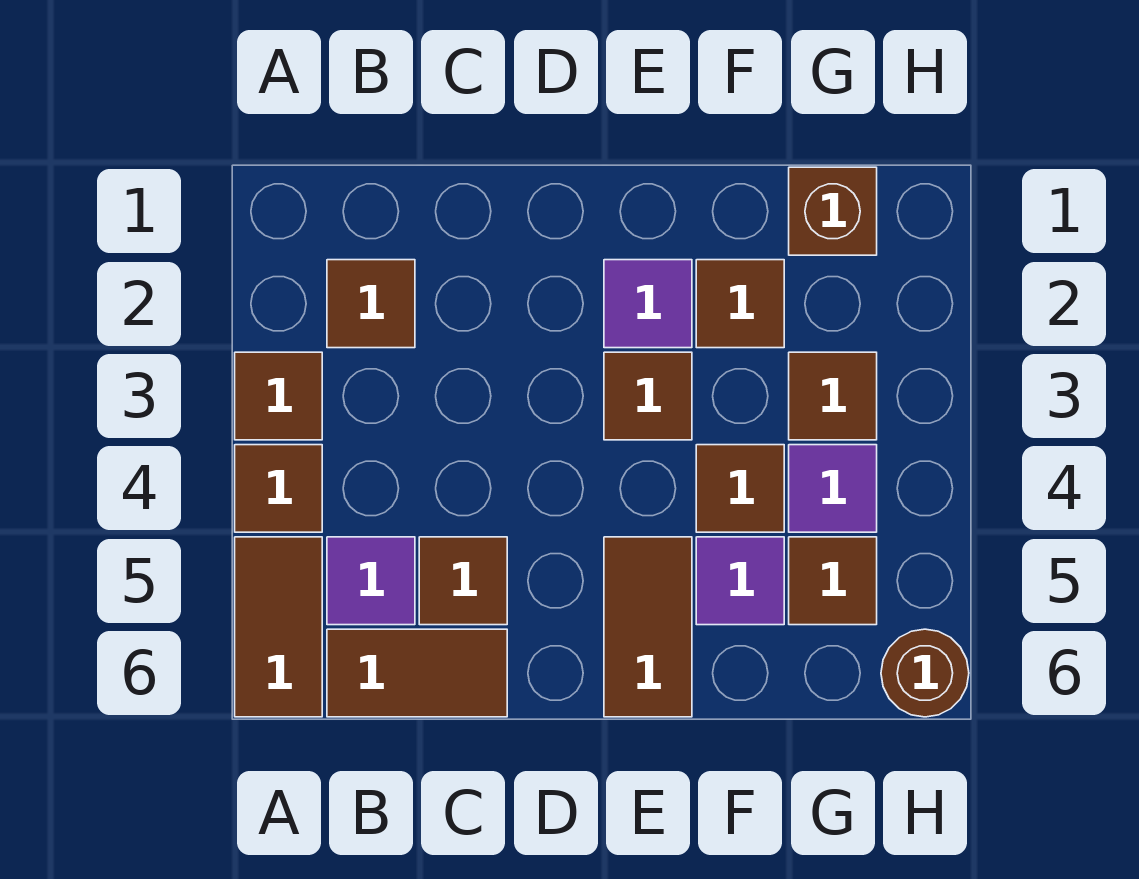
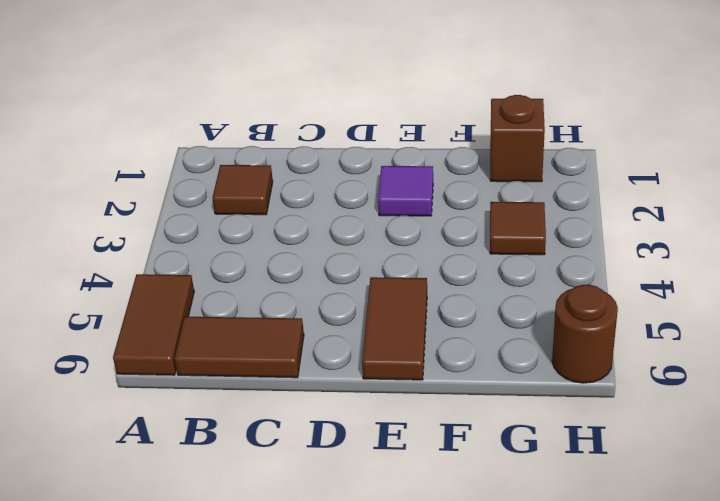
none -> brown tile A3 level 1
none -> brown tile A4 level 1
none -> purple tile B5 level 1

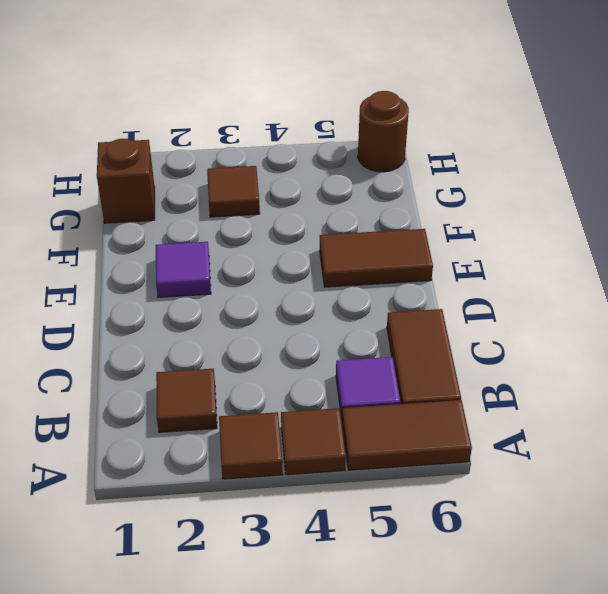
none -> brown tile C5 level 1
none -> brown tile E3 level 1
none -> brown tile F2 level 1

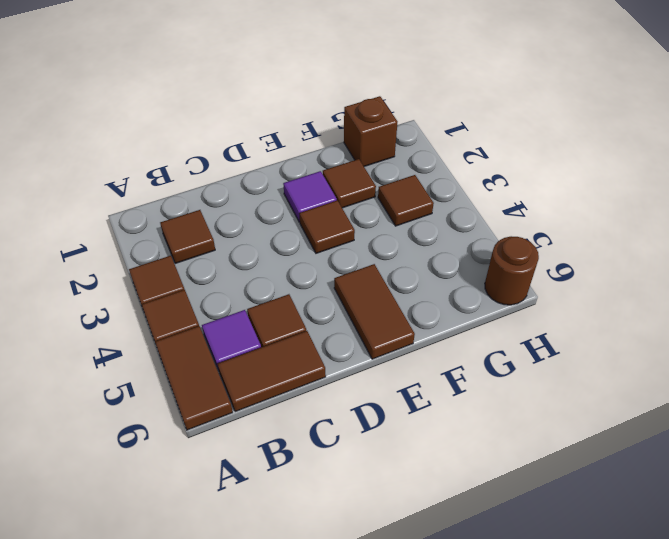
none -> brown tile F4 level 1
none -> purple tile F5 level 1
none -> purple tile G4 level 1

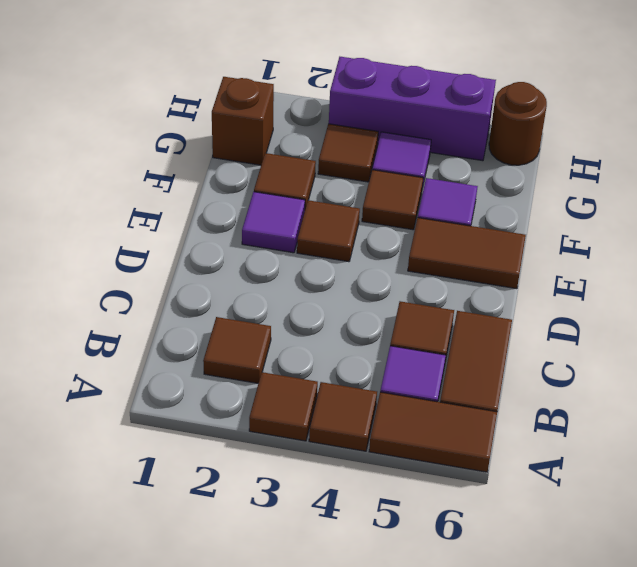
purple brick H3:H5 level 1 -> none
none -> brown tile G5 level 1

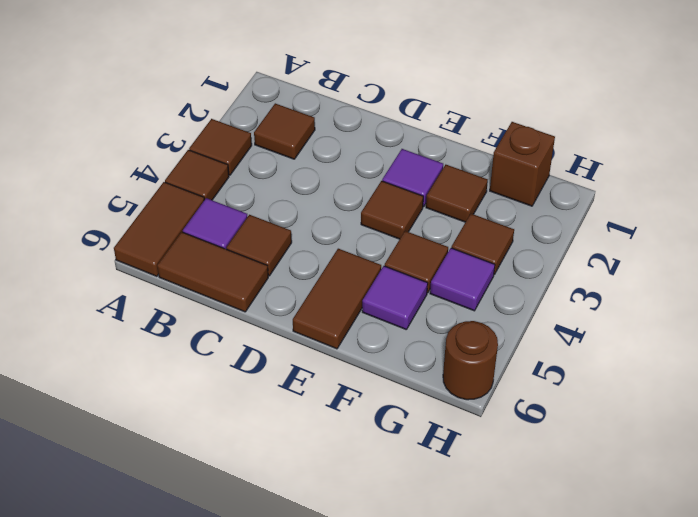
none -> brown tile G5 level 1

